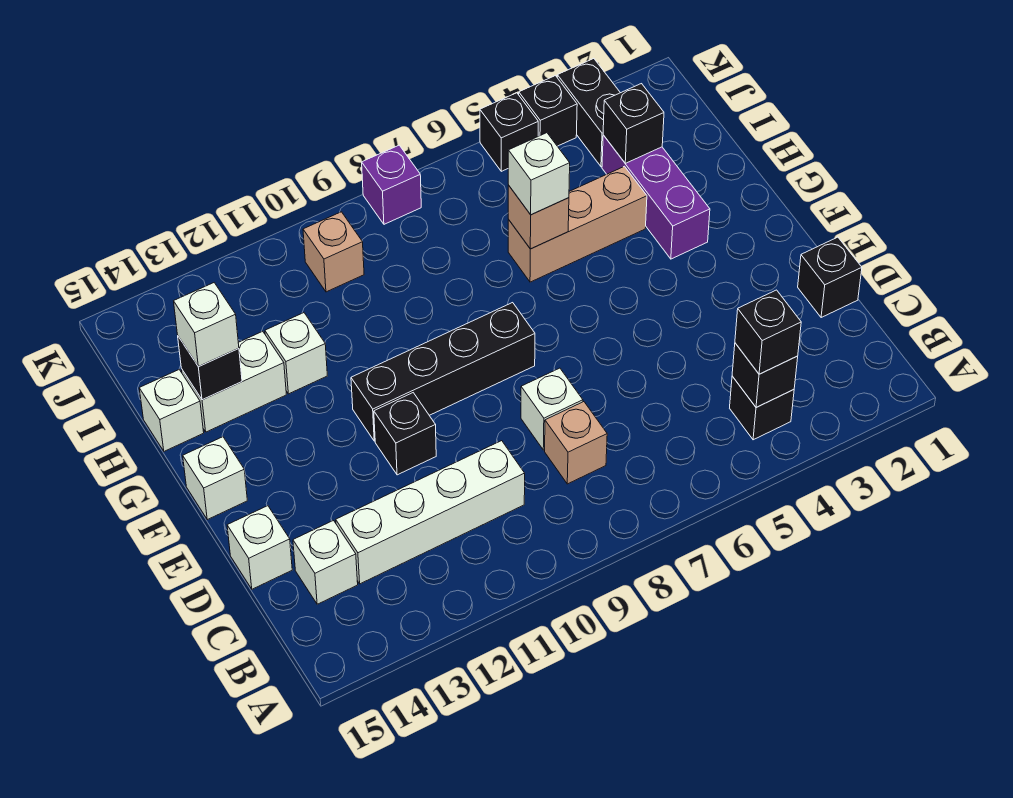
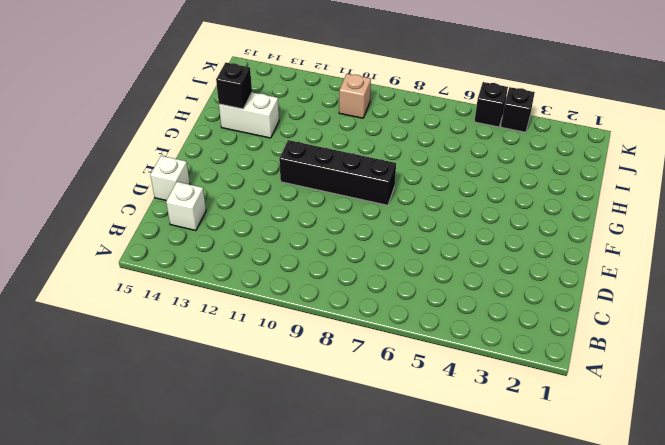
none -> black brick B4 level 1
none -> tan brick C8 level 1
none -> white brick C10:C13 level 1

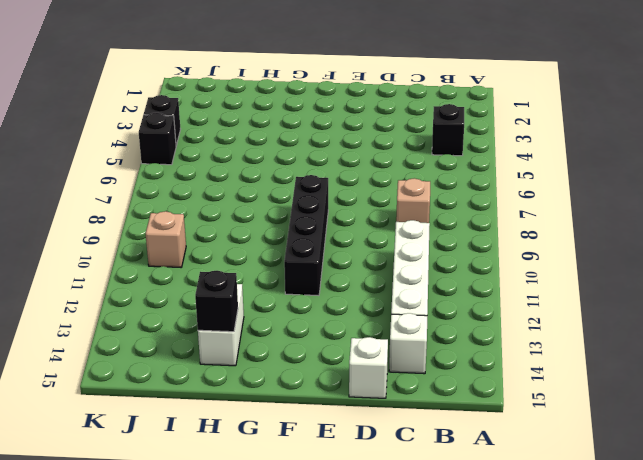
none -> black brick D1 level 1
none -> white brick D8 level 1
none -> black brick E11 level 1

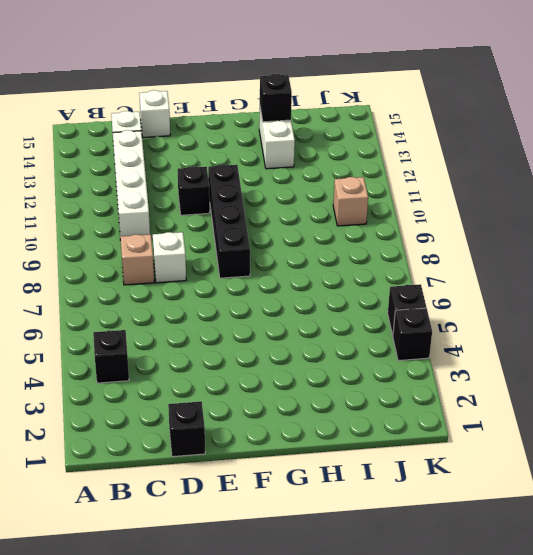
none -> white brick F15 level 1
none -> purple brick G3:I3 level 1
none -> tan brick H4:H6 level 1

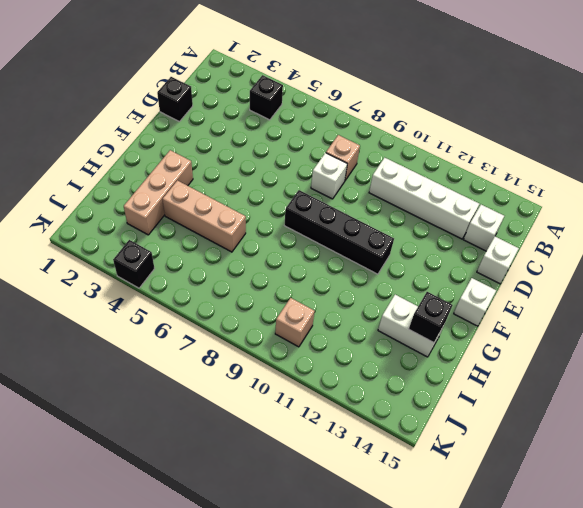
tan brick G3:I3 level 1 -> purple brick G3:I3 level 1
none -> black brick E11 level 1
none -> white brick H12 level 1
none -> white brick H15 level 1

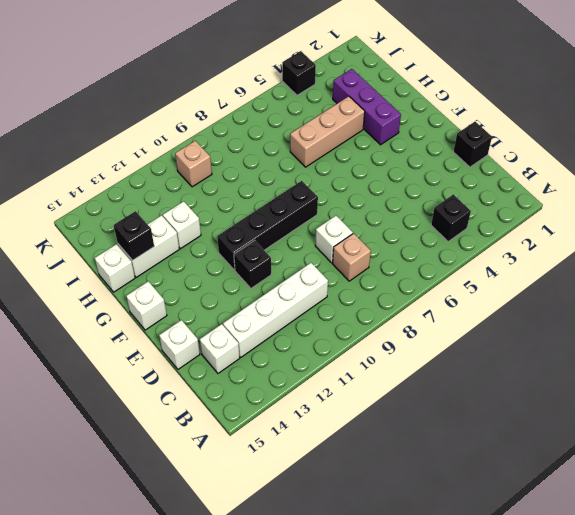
none -> black brick J3:K3 level 1
none -> black brick K5 level 1
none -> purple brick K8 level 1

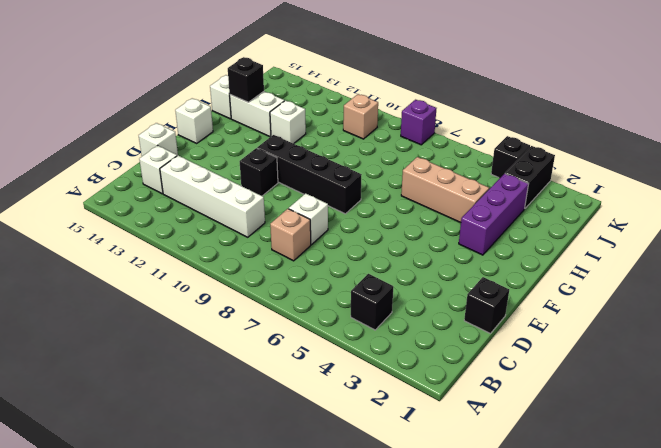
none -> black brick K5 level 1
none -> black brick B4 level 2
none -> tan brick H6 level 2

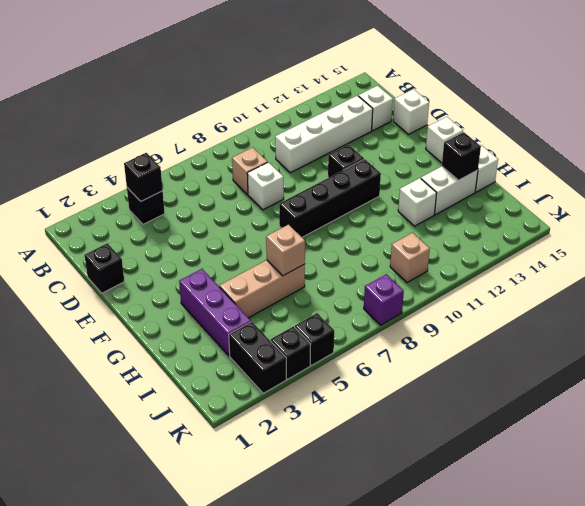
none -> black brick I3 level 2
none -> black brick B4 level 3
none -> white brick H6 level 3

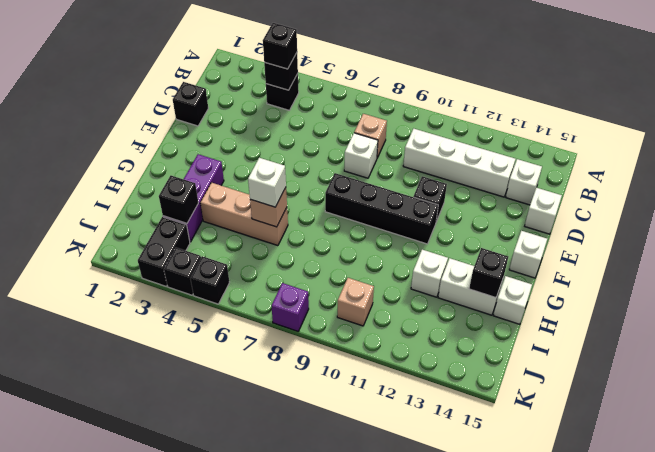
none -> white brick H14 level 3

